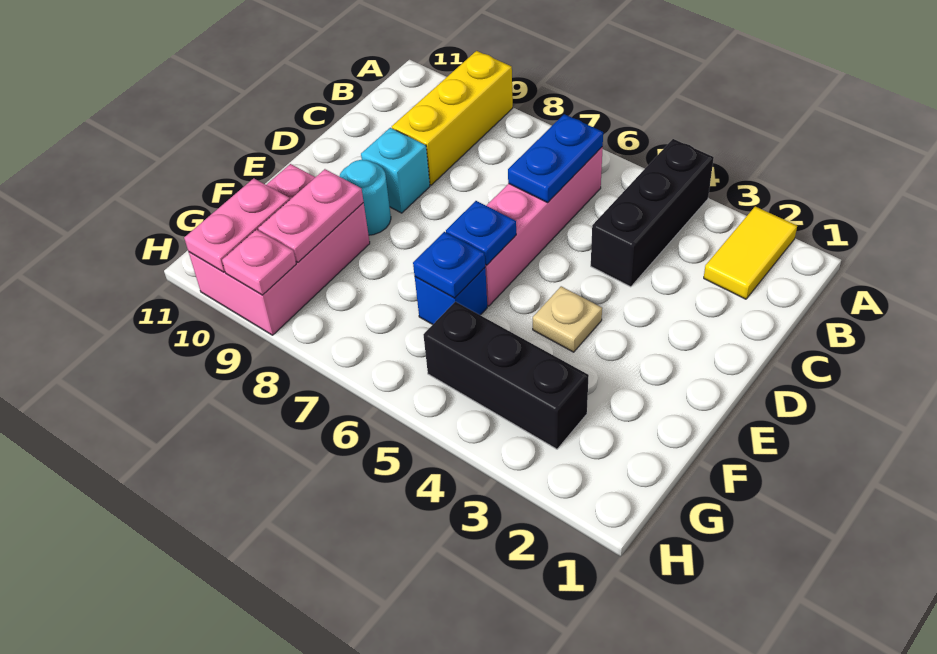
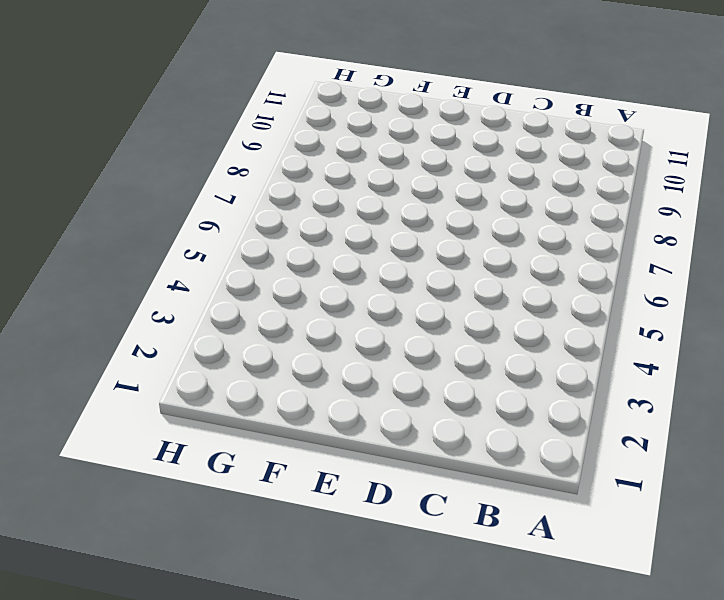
none -> yellow tile A2:B2 level 1
none -> black brick A4:C4 level 1
none -> yellow brick A9:C9 level 1

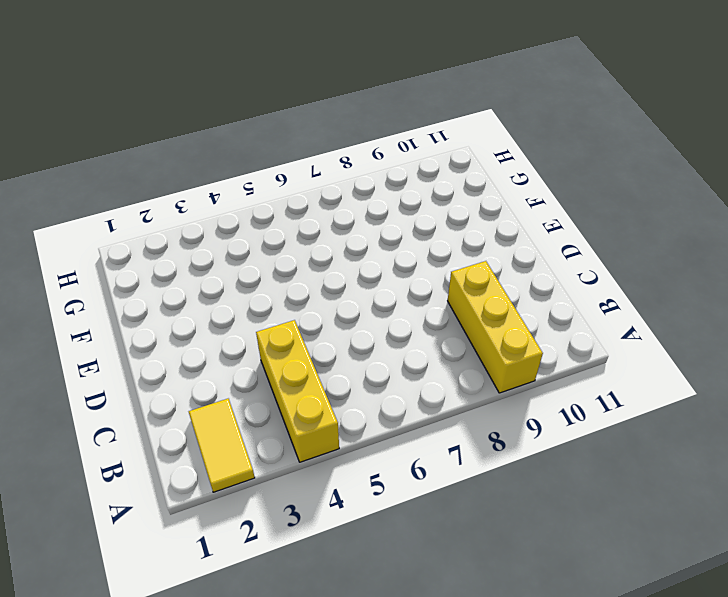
yellow brick A4:C4 level 1 -> black brick A4:C4 level 1
none -> pink brick B6:E6 level 1
none -> cyan brick D9 level 1
none -> tan plate E4 level 1

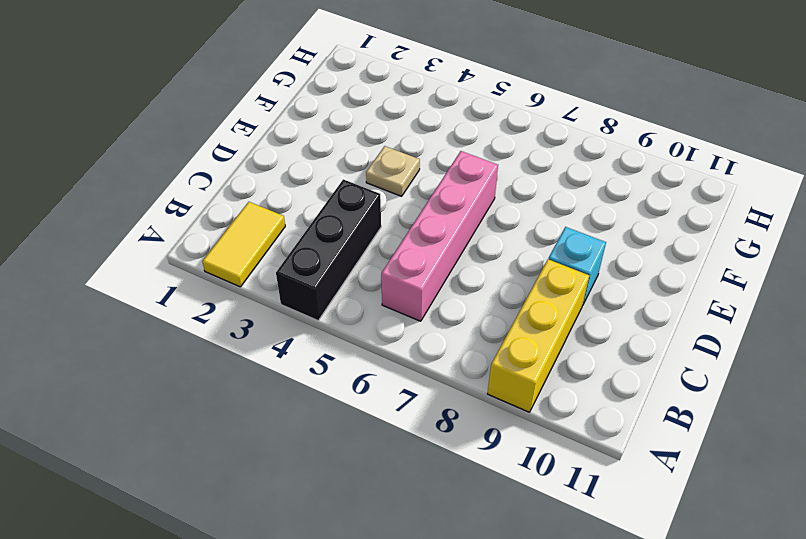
none -> cyan round brick E9 level 1
none -> blue brick F6 level 1
none -> pink brick F9:H10 level 1

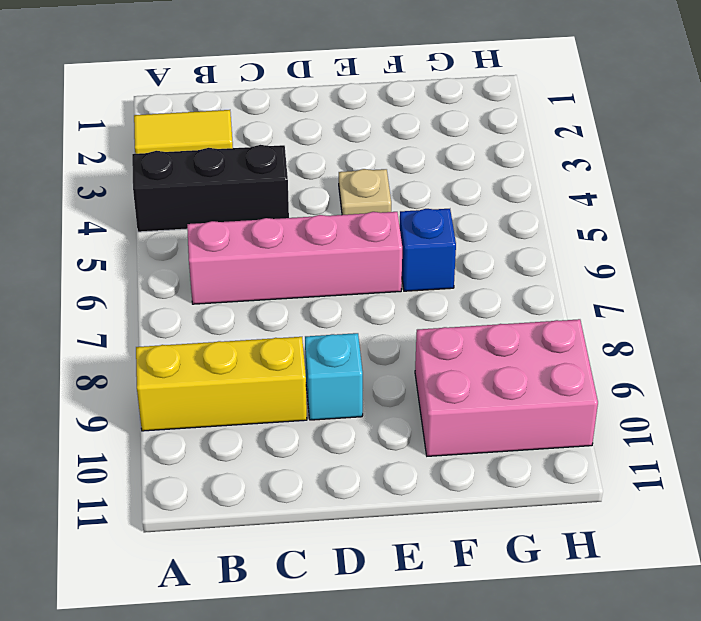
none -> cyan round brick E9 level 1
none -> black brick G3:G5 level 1
none -> blue plate B6:C6 level 2

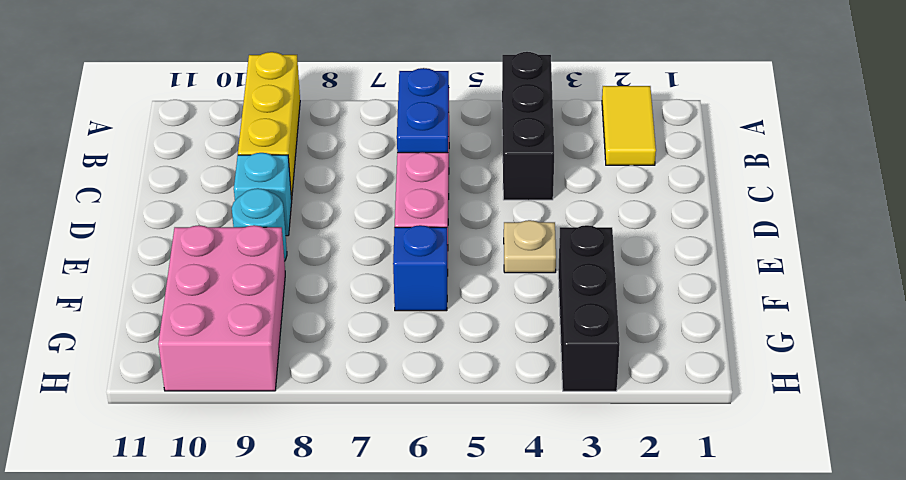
black brick F3:H3 level 1 -> black brick G3:G5 level 1
none -> blue plate E6 level 2
none -> blue plate F6 level 2
none -> pink plate F9:G9 level 2

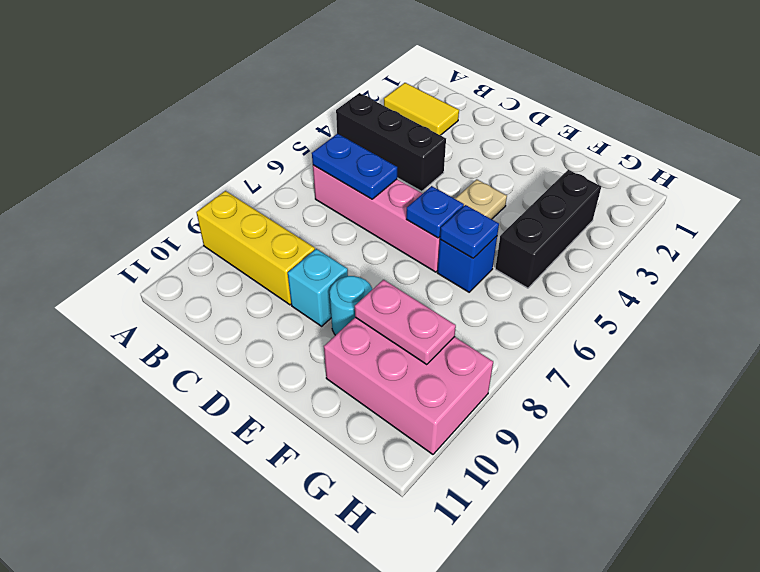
none -> pink plate G10:H10 level 2
none -> pink plate H9 level 2

